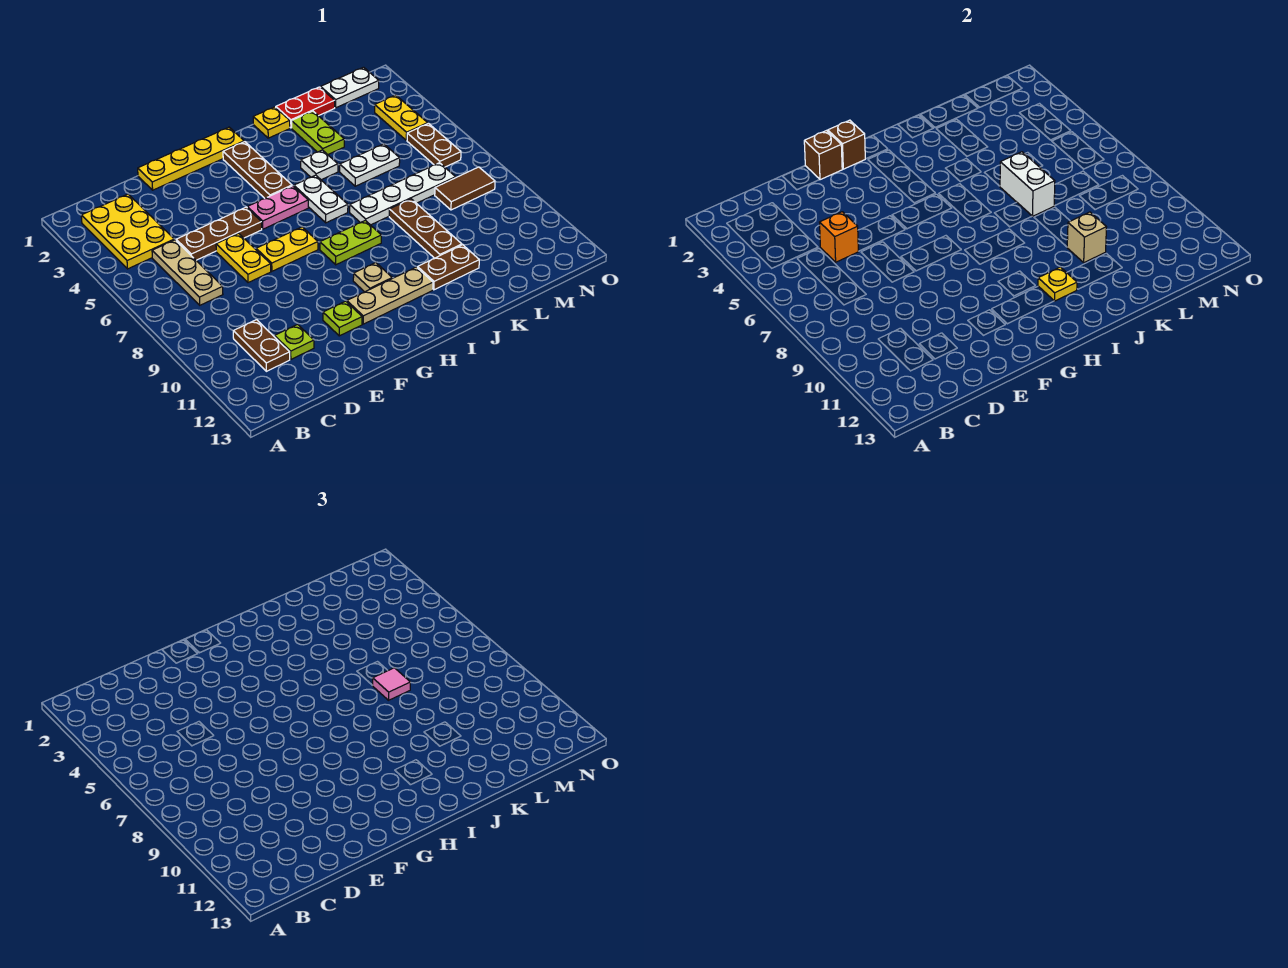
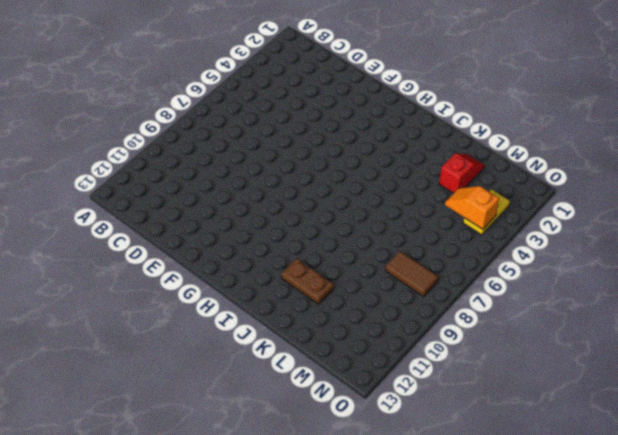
red slope L2:L3 level 1 top 3 -> none
orange slope M4:N4 level 2 top N -> none
none -> yellow plate B2:C4 level 1
none -> tan plate C5:C7 level 1
none -> brown plate C10:C11 level 1
none -> brown plate D5:F5 level 1

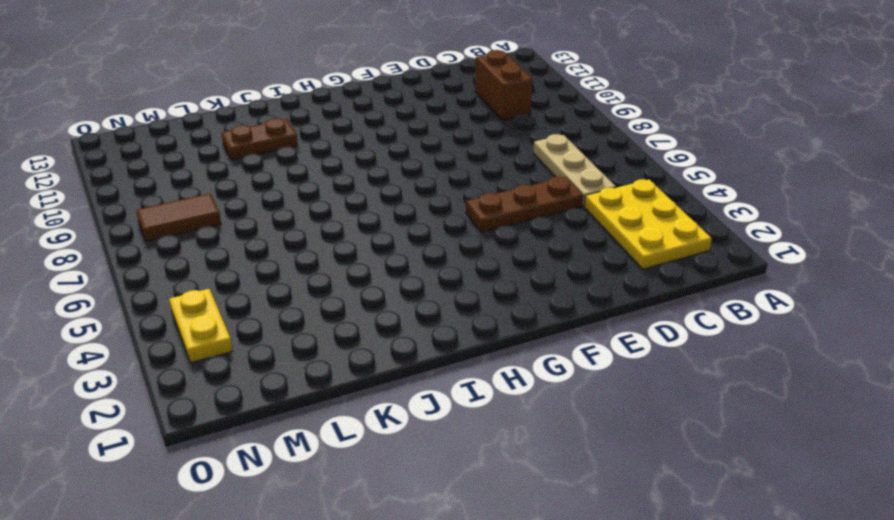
brown brick C10:C11 level 1 -> brown plate C10:C11 level 1
none -> lime plate D11 level 1
none -> yellow plate E1:H1 level 1
none -> yellow plate E6:E7 level 1
none -> yellow plate F7:G7 level 1

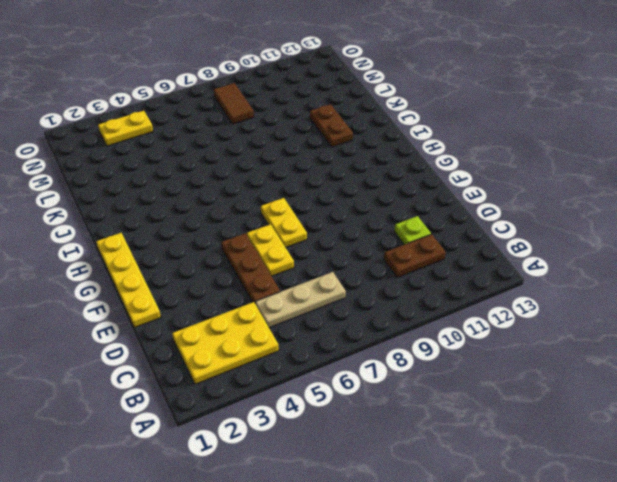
yellow plate E6:F6 level 1 -> yellow plate E6:E7 level 1
none -> lime plate F11 level 1
none -> pink plate G5:H5 level 1
none -> tan plate G11:I11 level 1
none -> brown plate H2:H4 level 1

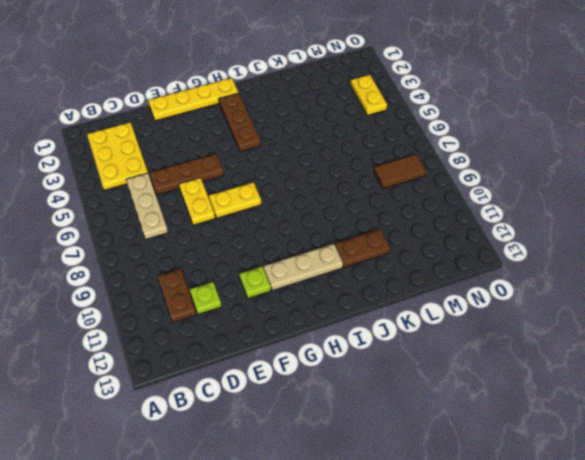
none -> pink plate G5:H5 level 1
none -> lime plate H8:I8 level 1
none -> tan plate H10 level 1
none -> white plate I5:I6 level 1

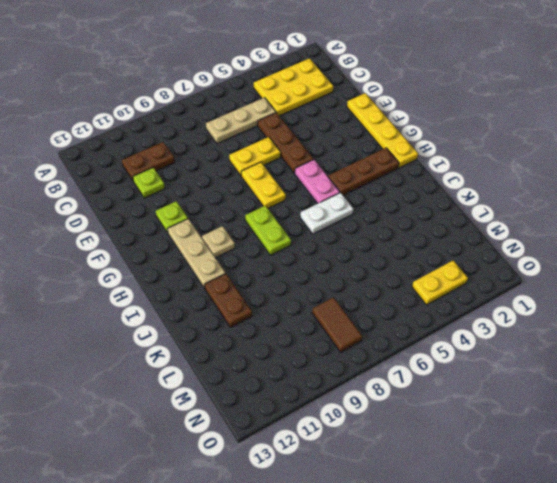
none -> yellow plate J1 level 1
none -> white plate J4 level 1
none -> white plate J7:M7 level 1
none -> red plate K1:L1 level 1

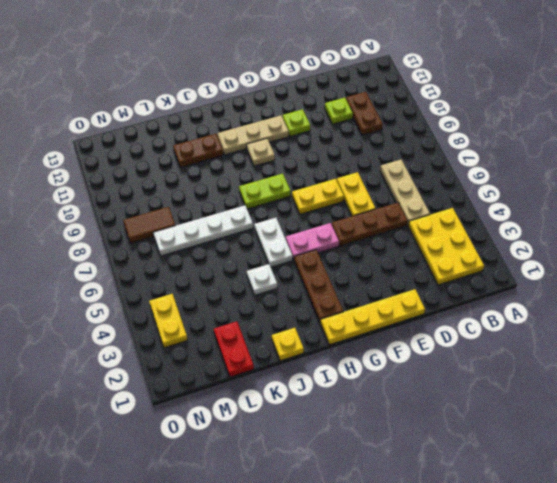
red plate L1:L2 level 1 -> red plate K1:L1 level 1
none -> lime plate K2:K3 level 1
none -> white plate K5:L5 level 1
none -> brown plate K8:K10 level 1
none -> white plate M1:N1 level 1

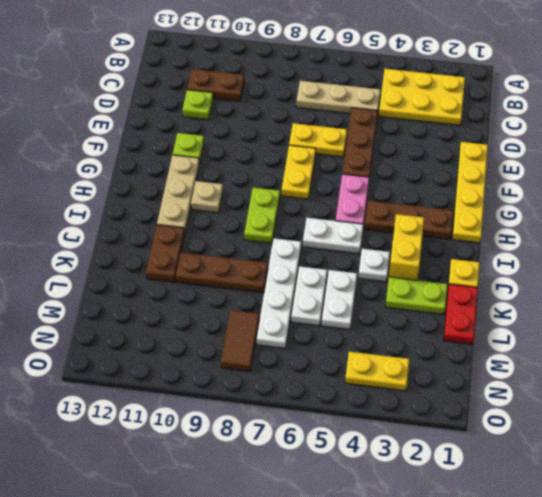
yellow brick I3:J3 level 1 -> none
white plate K6:L6 level 1 -> white plate M1:N1 level 1
none -> brown plate N5:N6 level 1
none -> orange brick D5 level 2
none -> brown brick F1 level 2
none -> brown brick G1 level 2

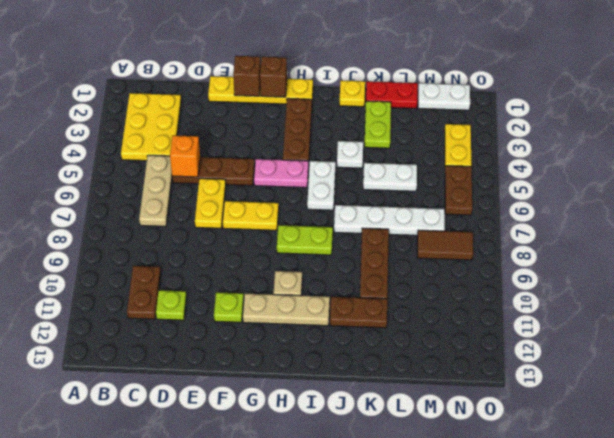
none -> yellow plate I11 level 2
none -> white brick K6:K7 level 2
none -> tan brick K10 level 2
none -> pink tile K7 level 3

